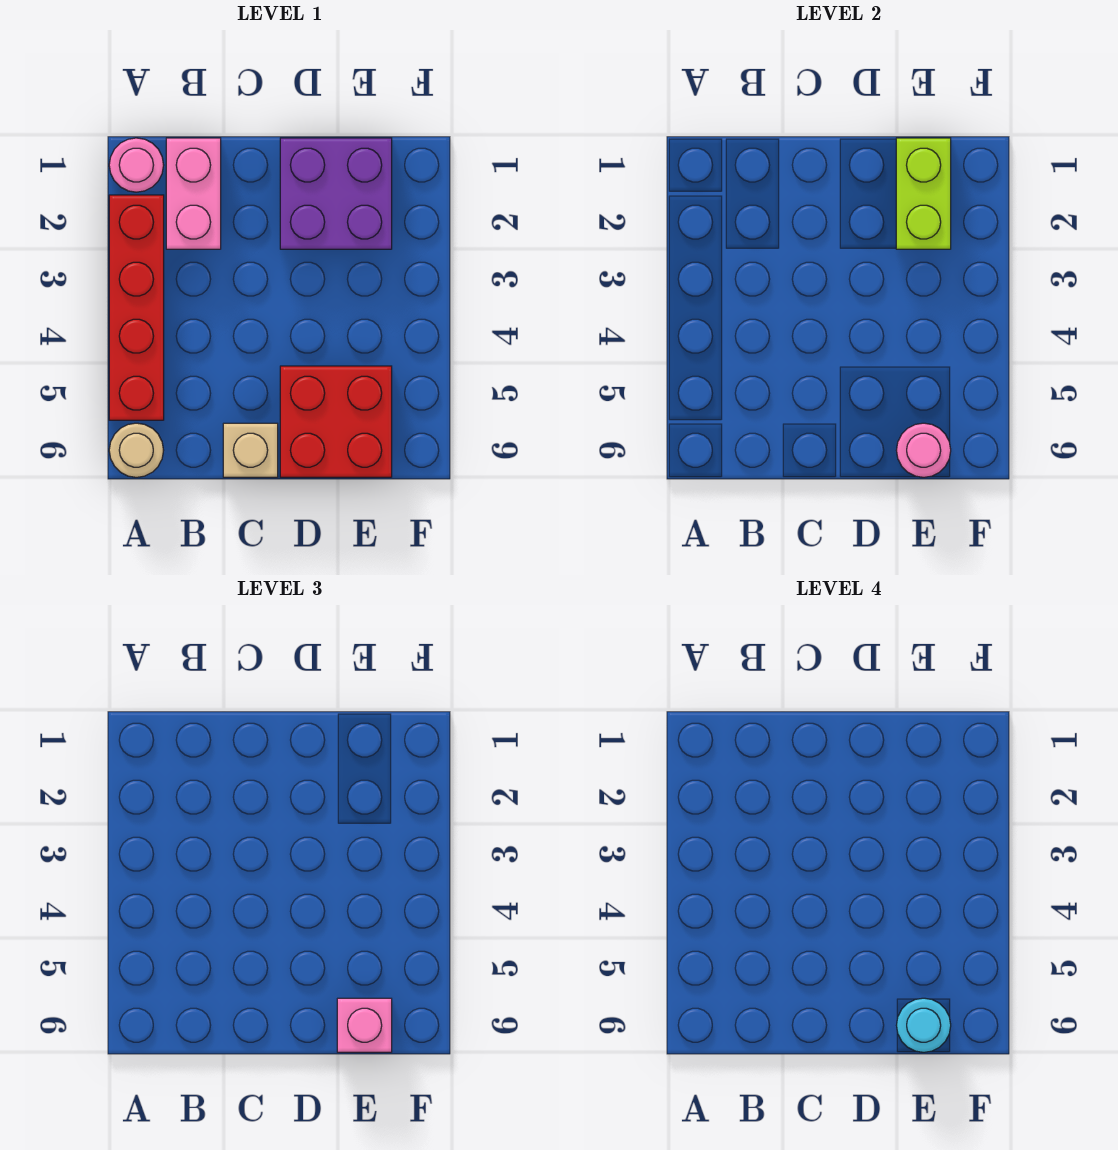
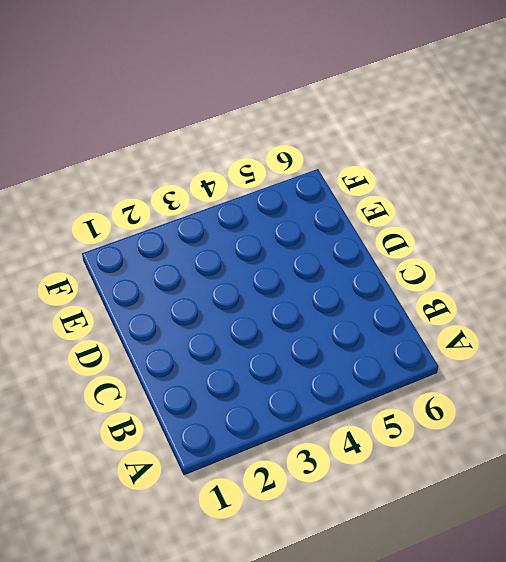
none -> pink round brick A1 level 1
none -> red brick A2:A5 level 1

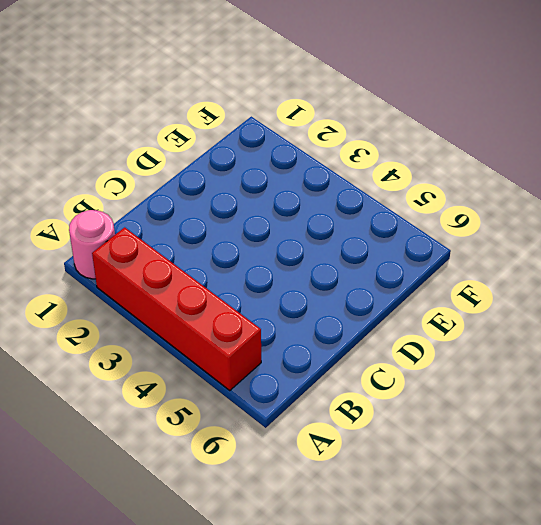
none -> tan round brick A6 level 1
none -> pink brick B1:B2 level 1

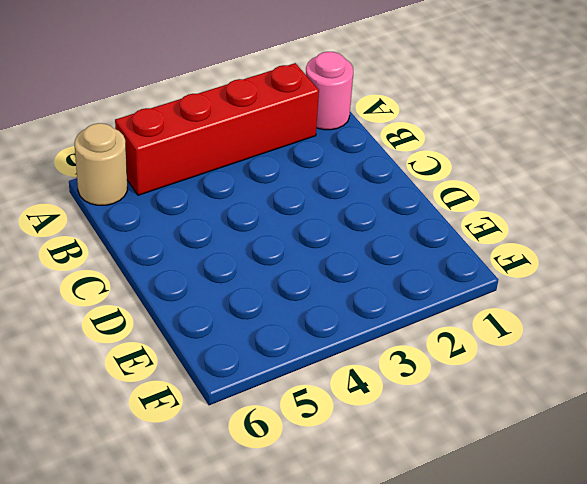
none -> pink brick B1:B2 level 1
none -> tan brick C6 level 1

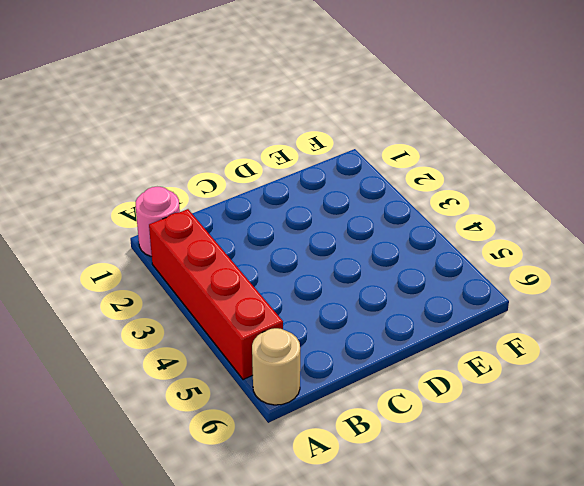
none -> pink brick B1:B2 level 1
none -> tan brick C6 level 1

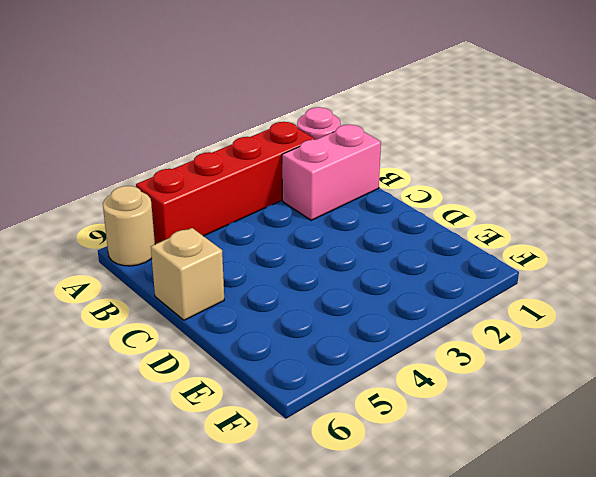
none -> purple brick D1:E2 level 1
none -> red brick D5:E6 level 1

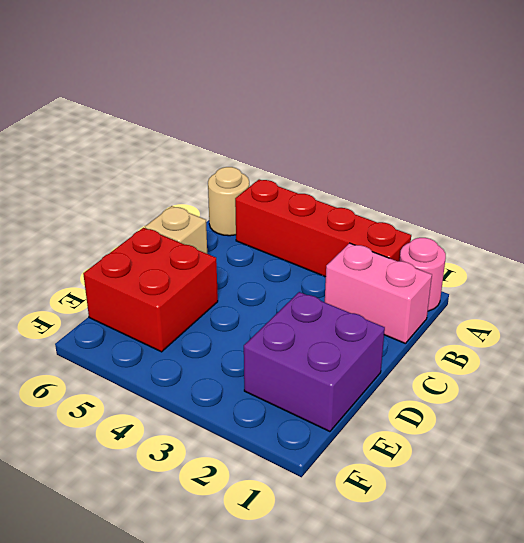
none -> lime brick E1:E2 level 2
none -> pink round brick E6 level 2

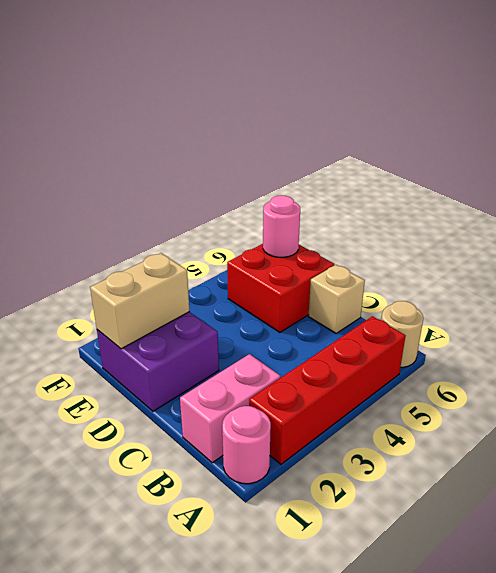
tan brick E1:E2 level 2 -> lime brick E1:E2 level 2
none -> pink brick E6 level 3
none -> cyan round brick E6 level 4

